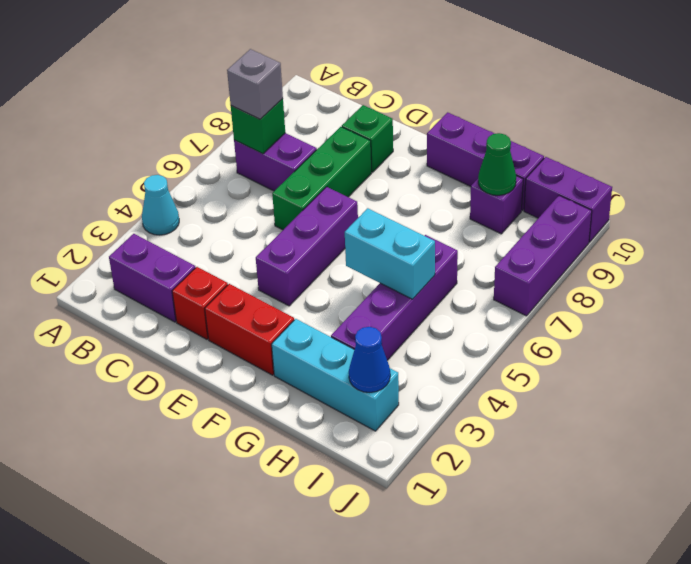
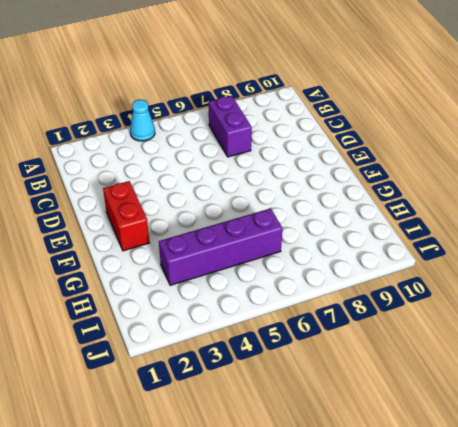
none -> purple brick B2:C2 level 1
none -> red brick D2 level 1
none -> green brick D6:D8 level 1

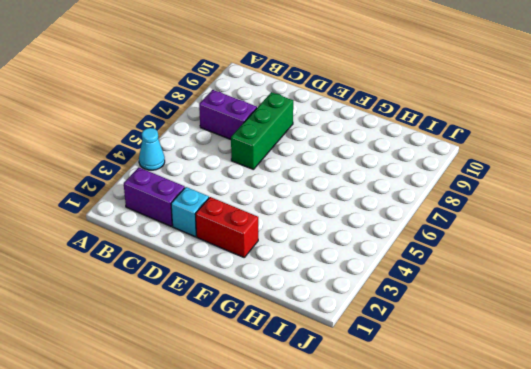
cyan brick D2 level 1 -> red brick D2 level 1
none -> green brick D9 level 1
none -> purple brick E4:E6 level 1
none -> purple brick F10:H10 level 1

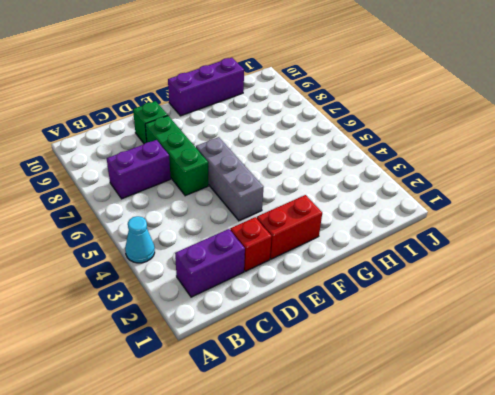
grey brick E4:E6 level 1 -> purple brick E4:E6 level 1
none -> cyan brick G2:I2 level 1
none -> purple brick H3:H6 level 1
none -> purple brick H9 level 1

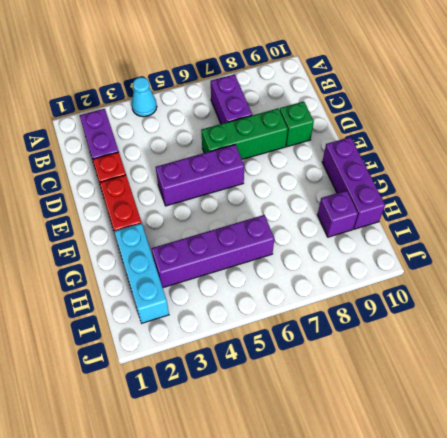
none -> purple brick I10:J10 level 1
none -> purple brick J7:J9 level 1
none -> green brick B7 level 2

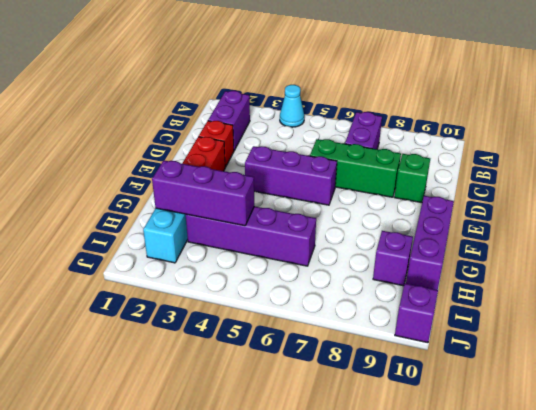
purple brick H2:H4 level 2 -> purple brick J7:J9 level 1
purple brick J10 level 1 -> purple brick I10:J10 level 1
none -> green brick B7 level 2
none -> cyan brick G5:H5 level 2
none -> green cone H9 level 2

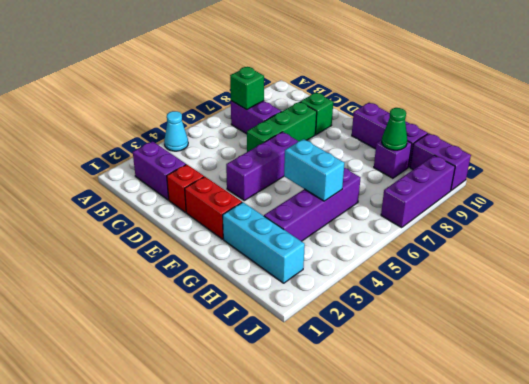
none -> blue cone I2 level 2
none -> grey brick B7 level 3

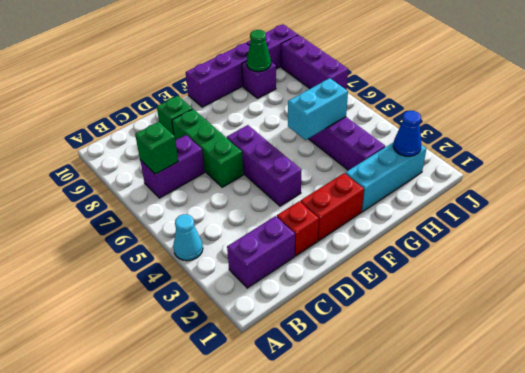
none -> grey brick B7 level 3

